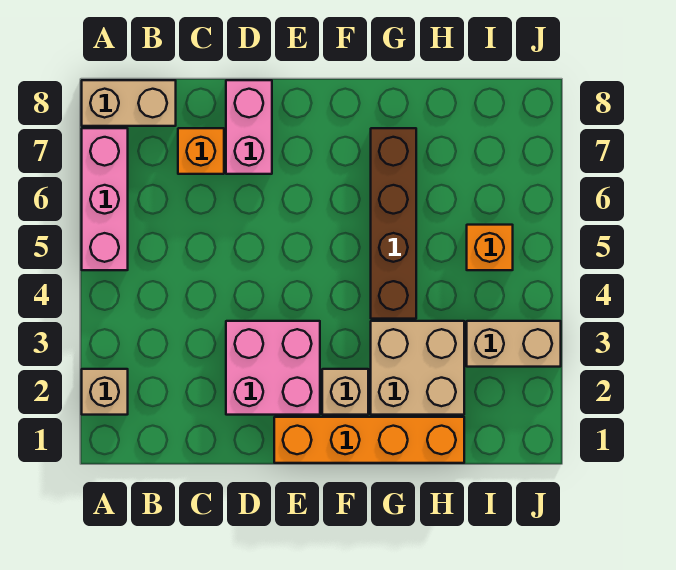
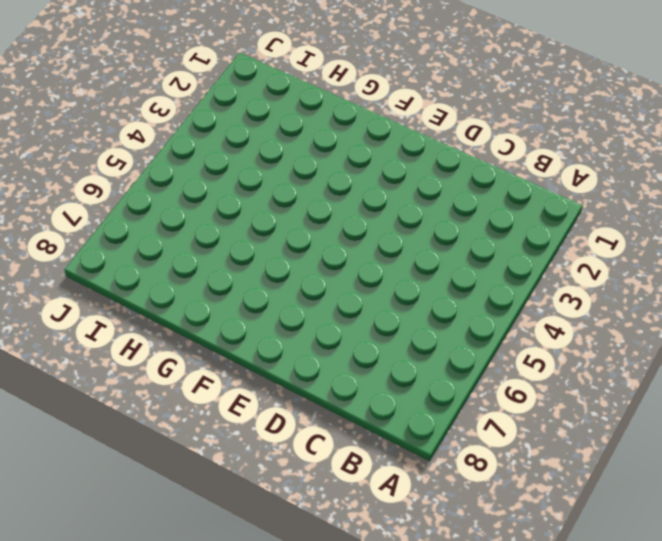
none -> tan brick A2 level 1
none -> pink brick A5:A7 level 1
none -> tan brick A8:B8 level 1

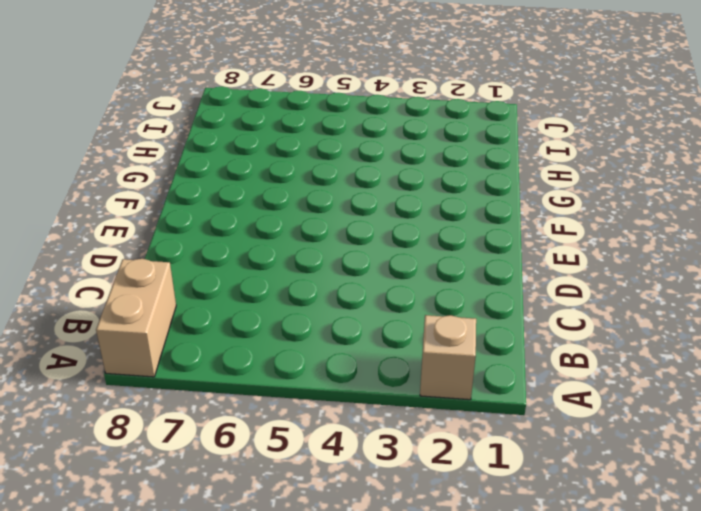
none -> pink brick A5:A7 level 1
none -> orange brick C7 level 1
none -> pink brick D2:E3 level 1

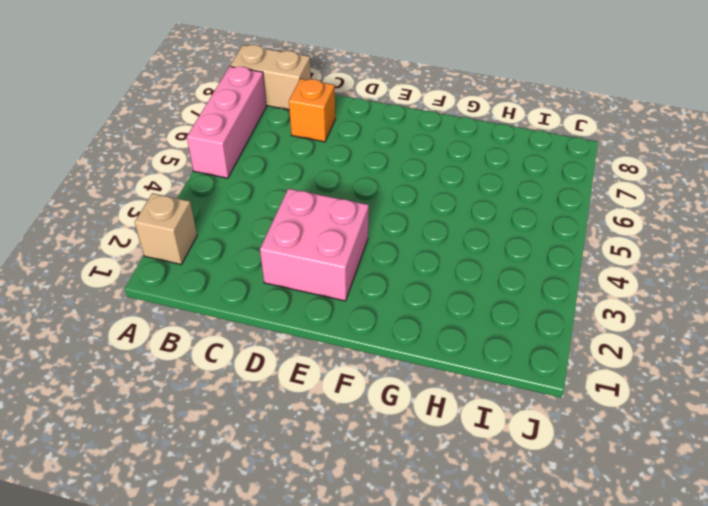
none -> pink brick D7:D8 level 1
none -> orange brick E1:H1 level 1
none -> tan brick F2 level 1

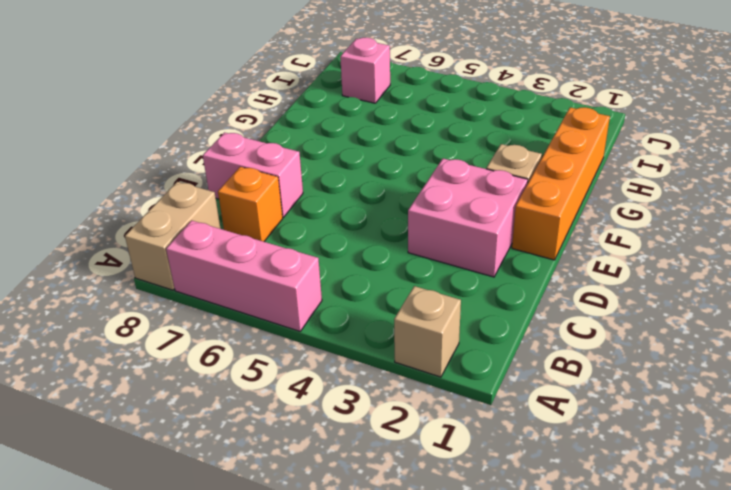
pink brick I7 level 1 -> none
none -> tan brick G2:H3 level 1
none -> brown brick G4:G7 level 1
none -> tan brick I3:J3 level 1

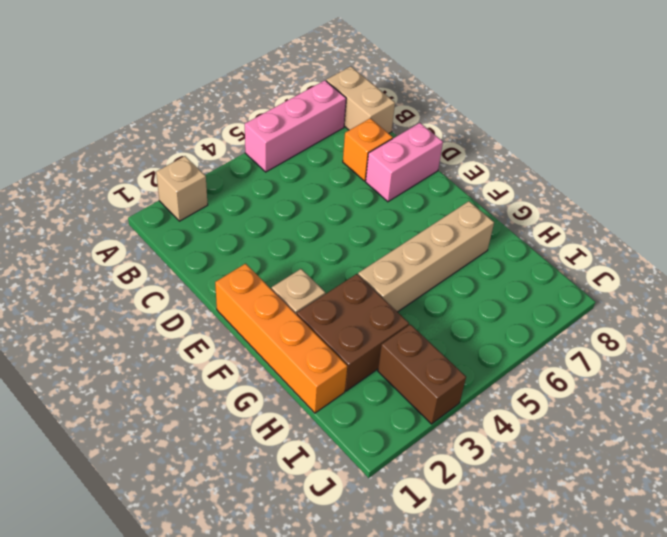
brown brick G2:H3 level 1 -> tan brick G2:H3 level 1
tan brick G4:G7 level 1 -> brown brick G4:G7 level 1
brown brick I3:J3 level 1 -> tan brick I3:J3 level 1
none -> pink brick D2:E3 level 1
none -> orange brick I5 level 1

